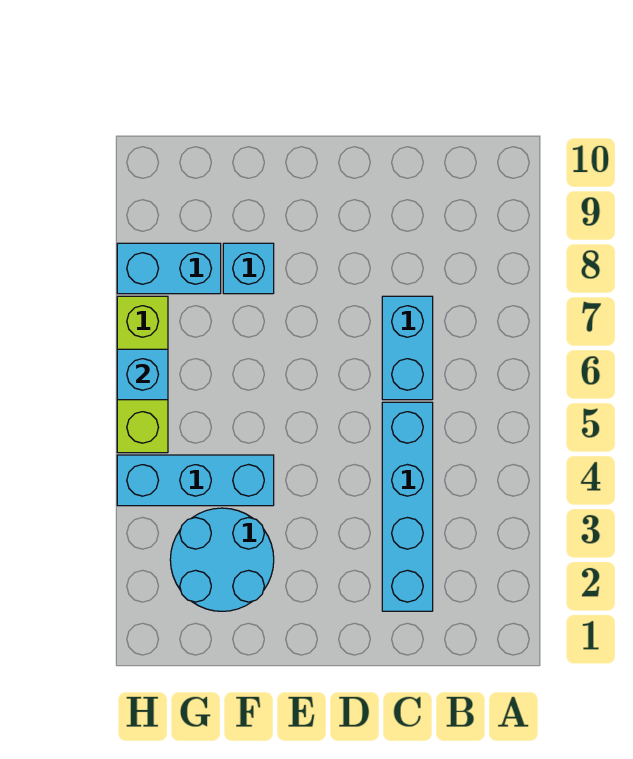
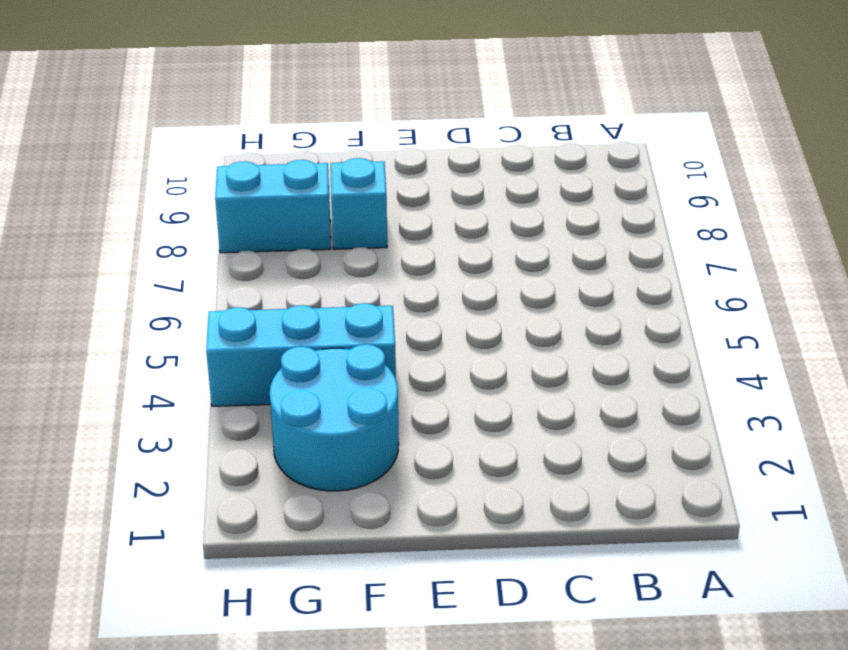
none -> cyan brick C2:C5 level 1
none -> cyan brick C6:C7 level 1

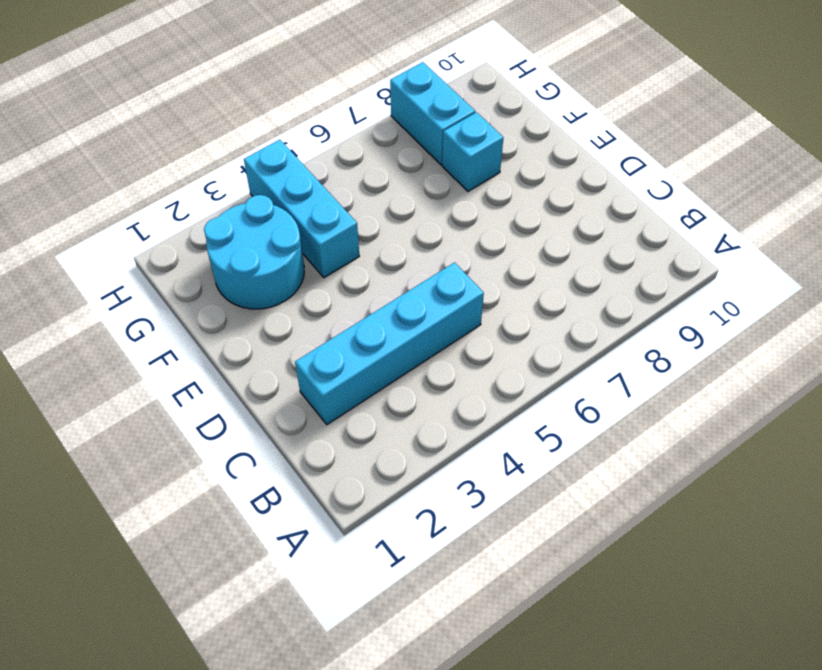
none -> cyan brick C6:C7 level 1
none -> lime brick H5:H7 level 1

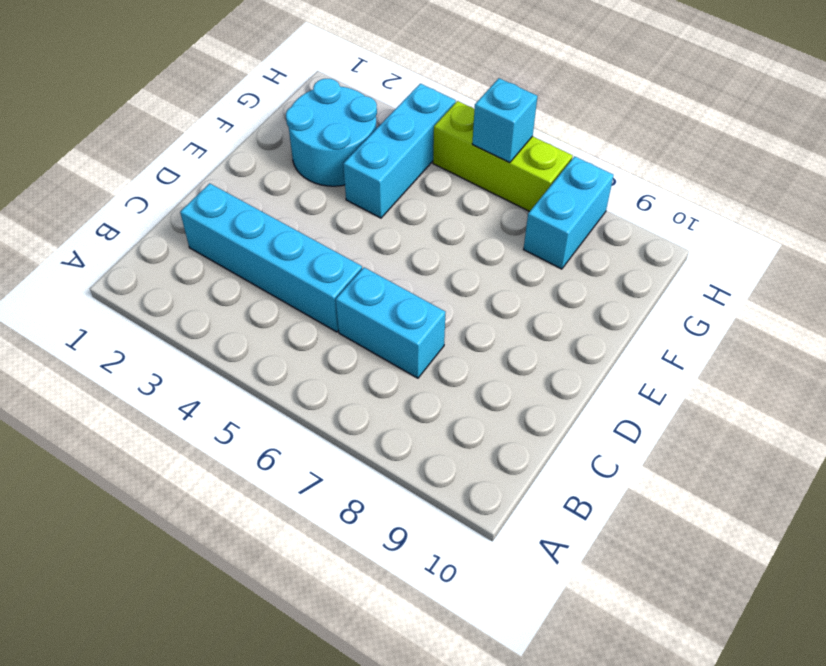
none -> cyan brick F8 level 1

